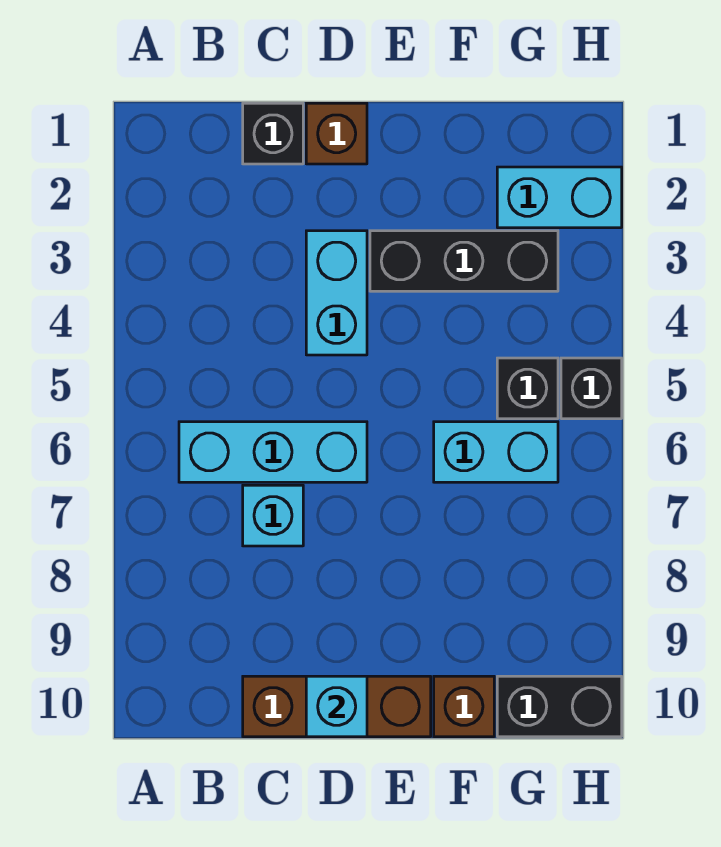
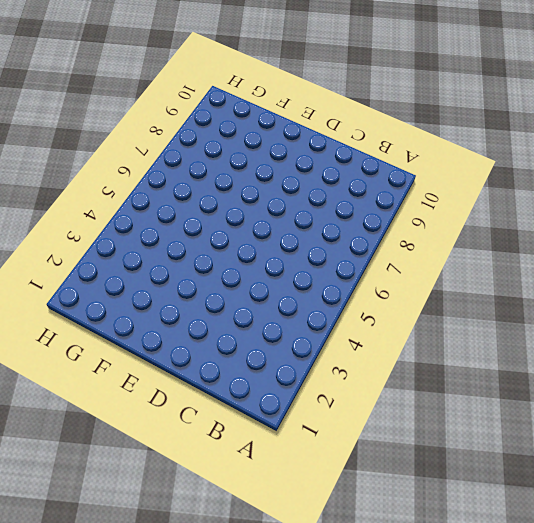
none -> cyan brick B6:D6 level 1
none -> black brick C1 level 1
none -> cyan brick C7 level 1

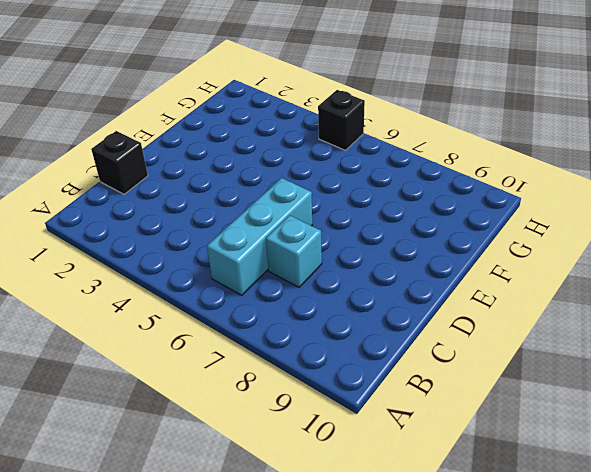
none -> brown brick C10:E10 level 1
none -> brown brick D1 level 1
none -> cyan brick D3:D4 level 1

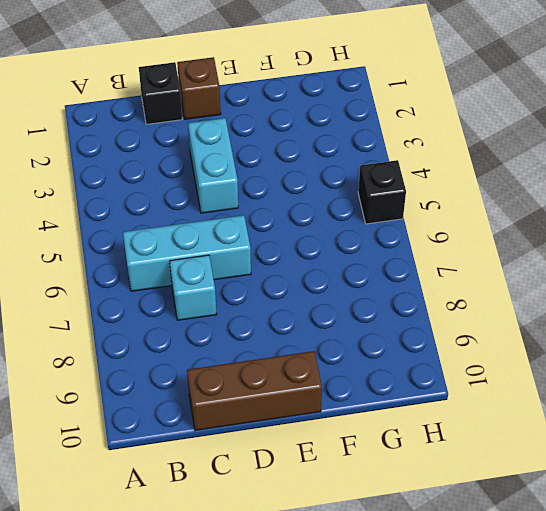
none -> black brick E3:G3 level 1
none -> cyan brick F6:G6 level 1
none -> brown brick F10 level 1

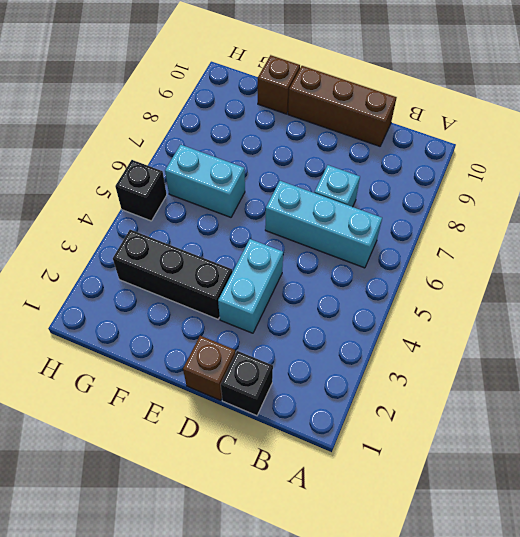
none -> cyan brick G2:H2 level 1
none -> black brick G5 level 1
none -> black brick G10:H10 level 1

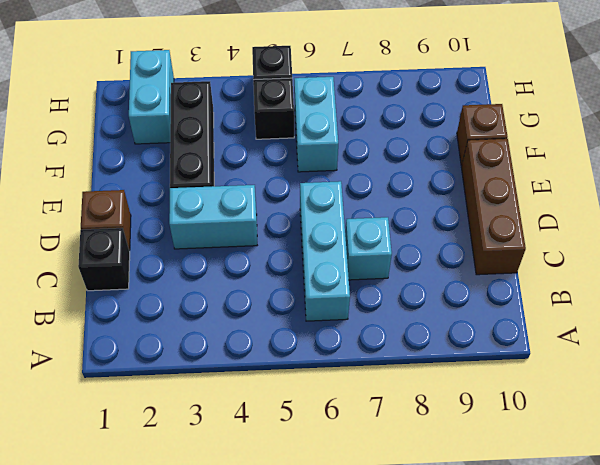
none -> black brick G10:H10 level 1
none -> cyan brick D10 level 2

